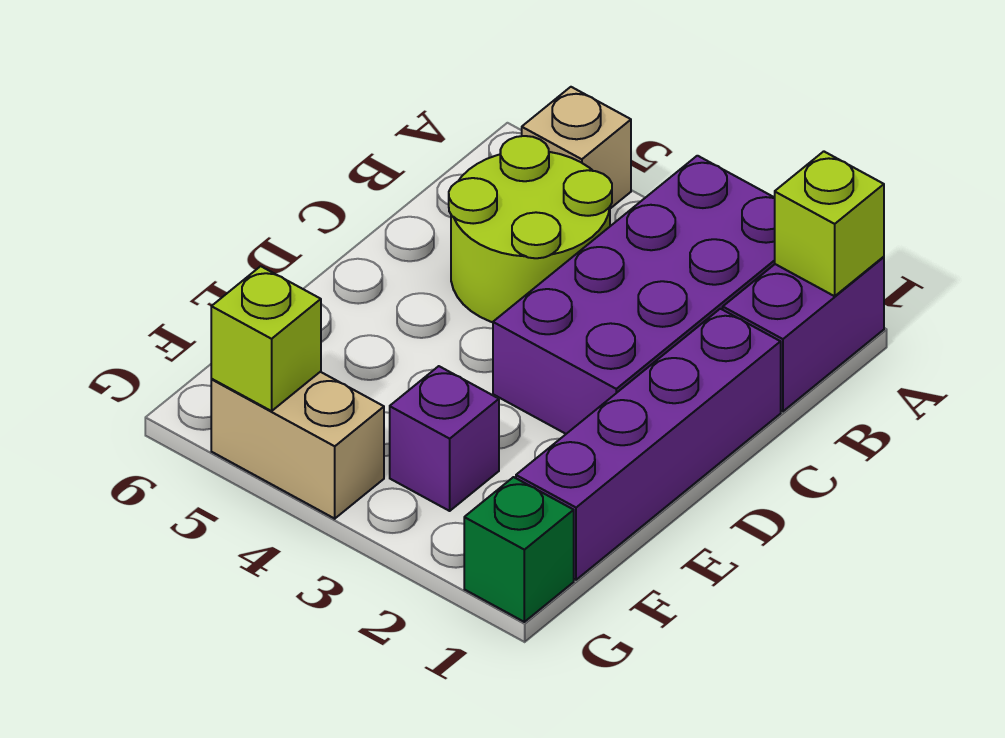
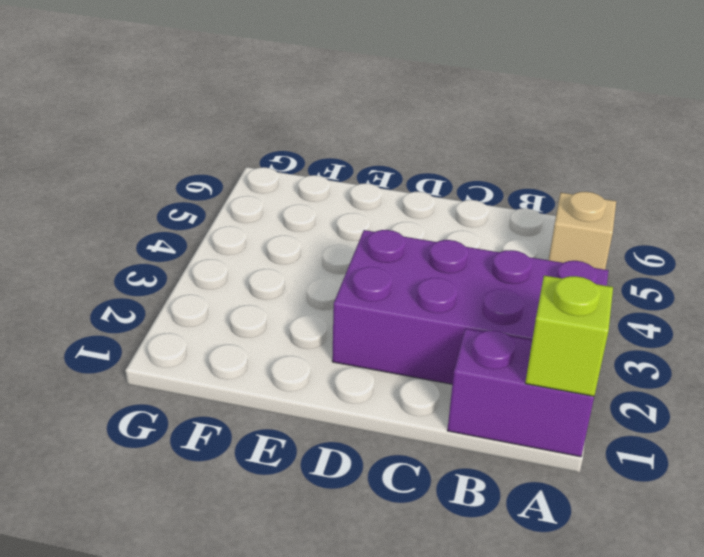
none -> lime round brick B4:C5 level 1
none -> purple brick C1:F1 level 1

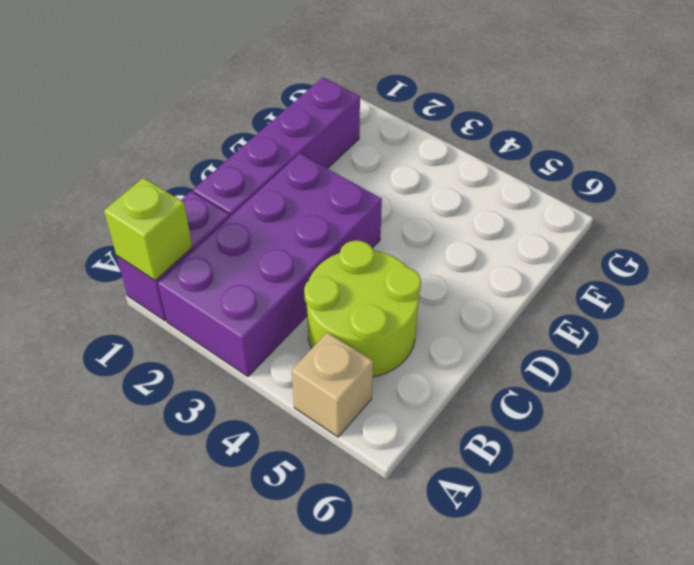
none -> purple brick F3 level 1
none -> green brick G1 level 1

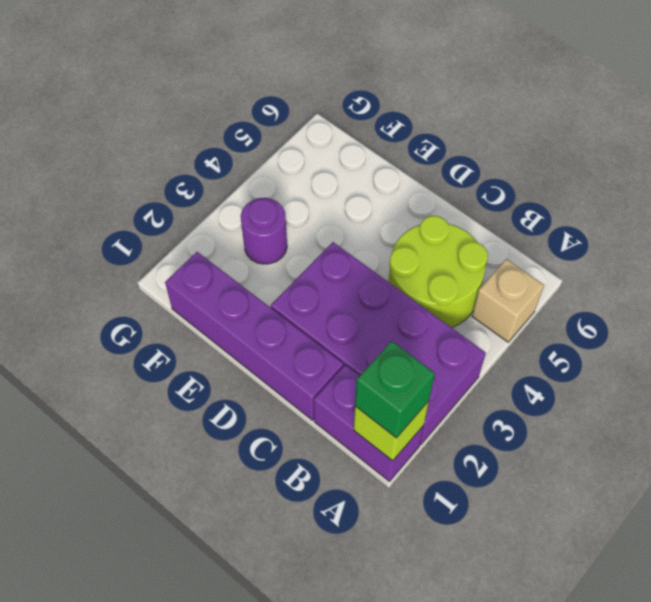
green brick A1 level 3 -> green brick G1 level 1
purple round brick F3 level 1 -> purple brick F3 level 1
none -> tan brick G4:G5 level 1
none -> lime brick G5 level 2

